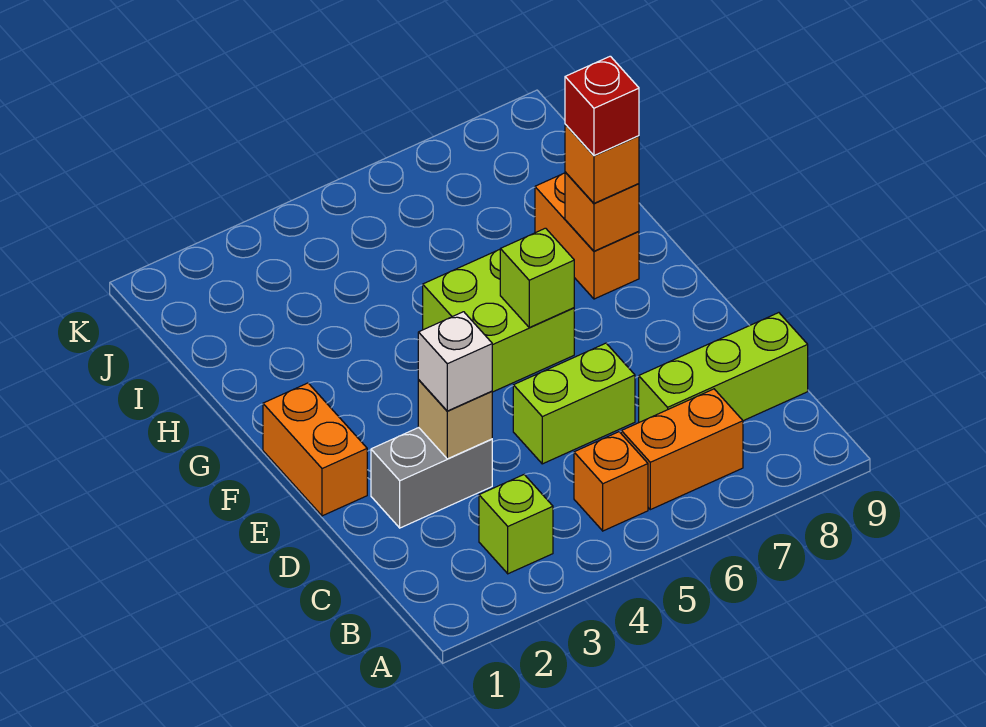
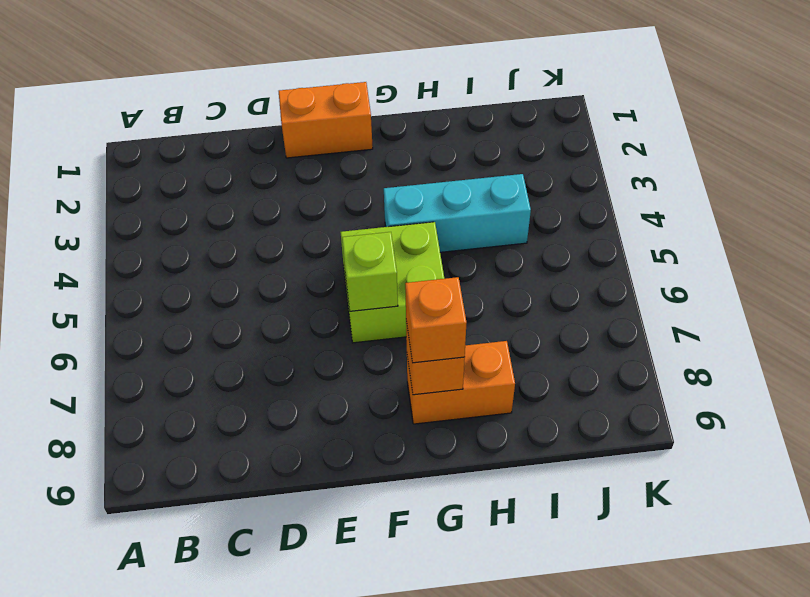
cyan brick G4:I4 level 1 -> none
none -> lime brick B3 level 1
none -> orange brick B5 level 1
none -> orange brick B6:B7 level 1

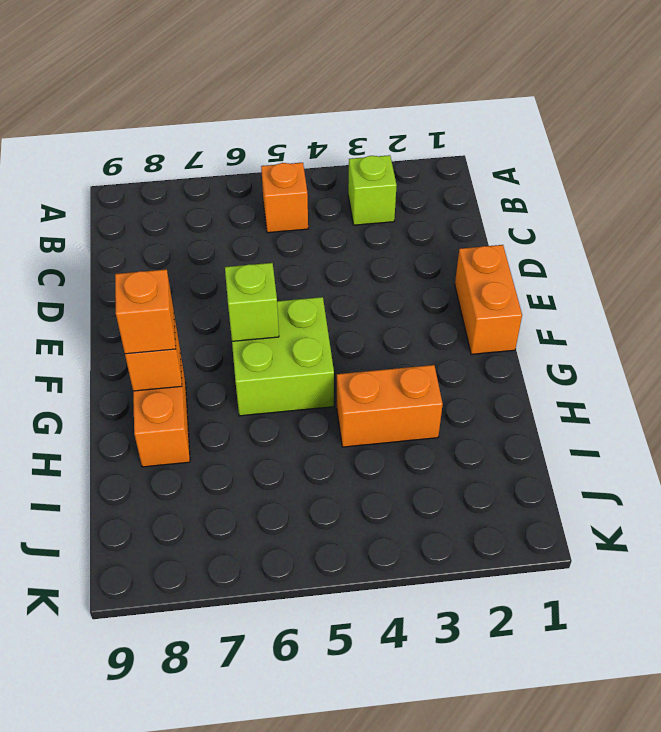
orange brick H3:H4 level 1 -> orange brick B6:B7 level 1
none -> lime brick C7:C9 level 1
none -> grey brick D2:D3 level 1
none -> lime brick D5:D6 level 1

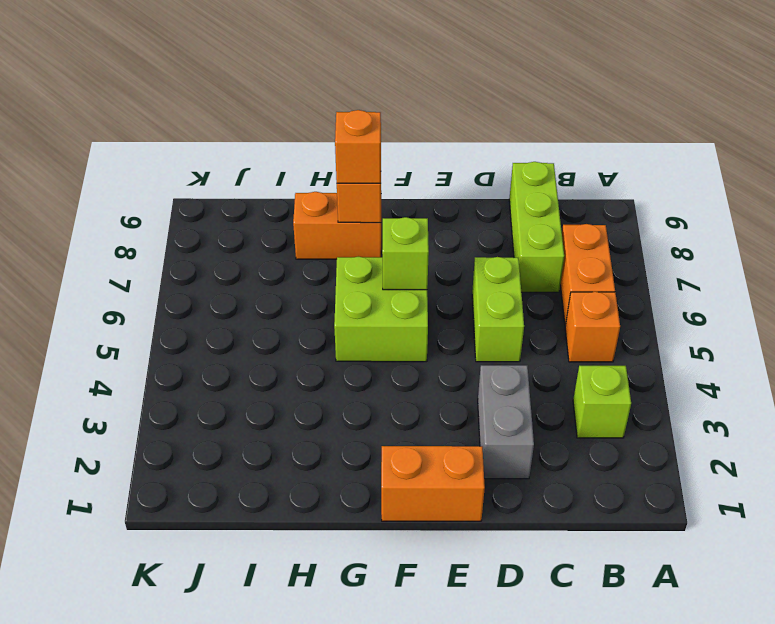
none -> tan brick D3 level 2
none -> white brick D3 level 3
none -> red brick G8 level 4

